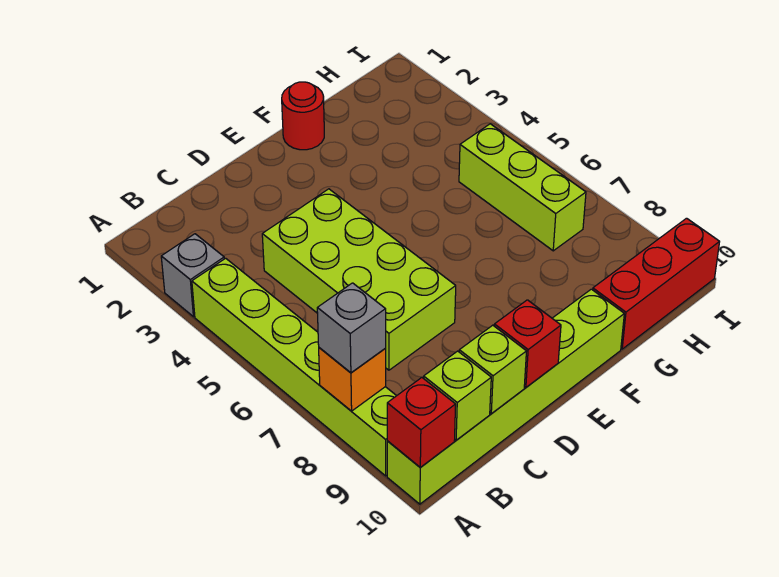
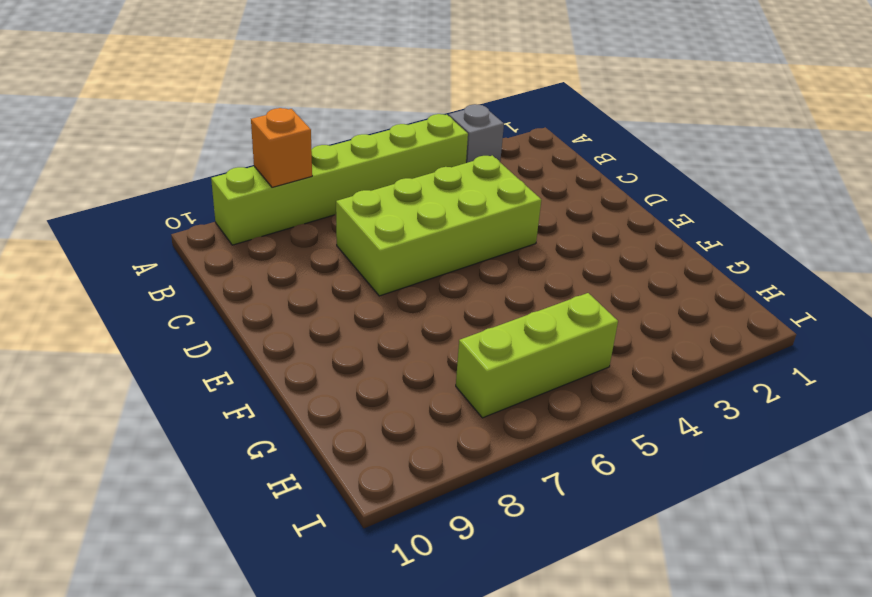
none -> lime brick A10:F10 level 1
none -> red round brick F1 level 1
none -> red brick G10:I10 level 1

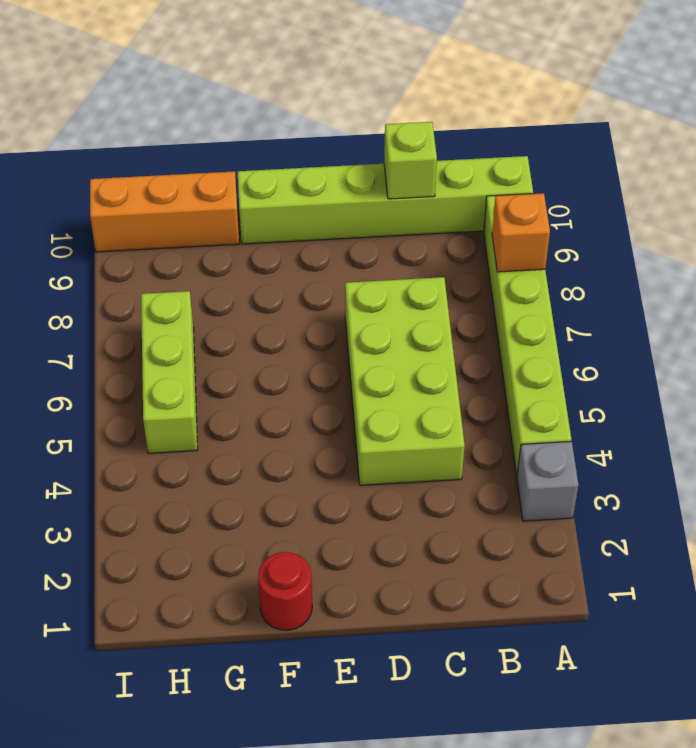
orange brick G10:I10 level 1 -> red brick G10:I10 level 1
none -> red brick A10 level 2
none -> lime brick B10 level 2
none -> red brick D10 level 2

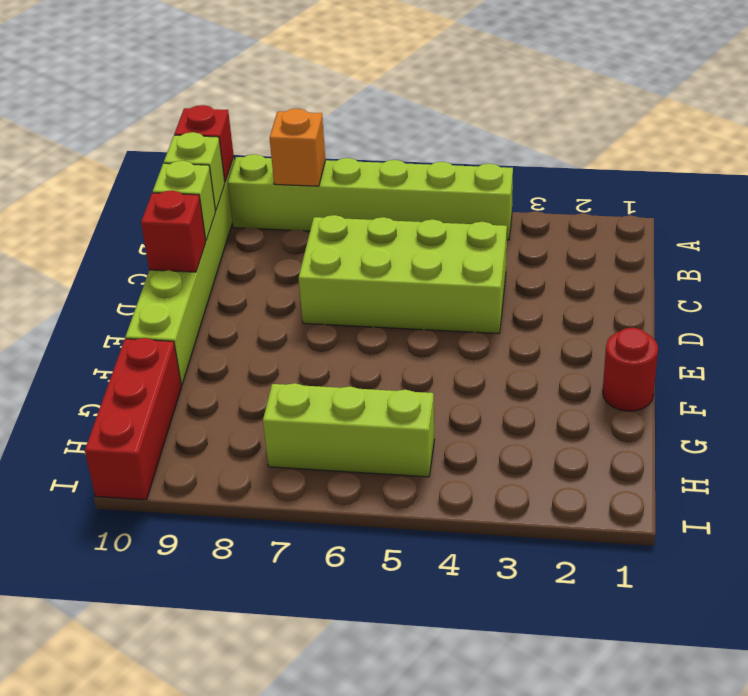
none -> grey brick A3 level 1
none -> grey brick A8 level 3

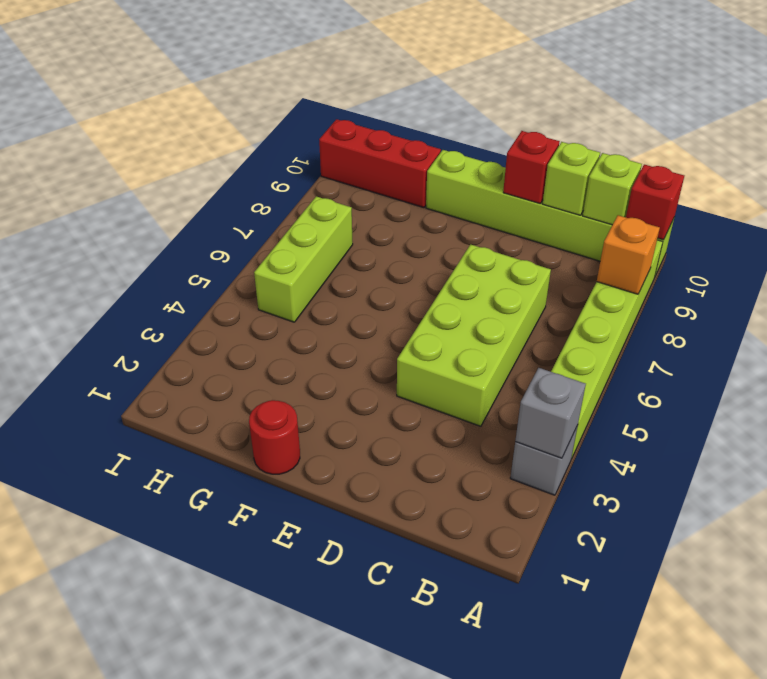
grey brick A3 level 2 -> grey brick A8 level 3

